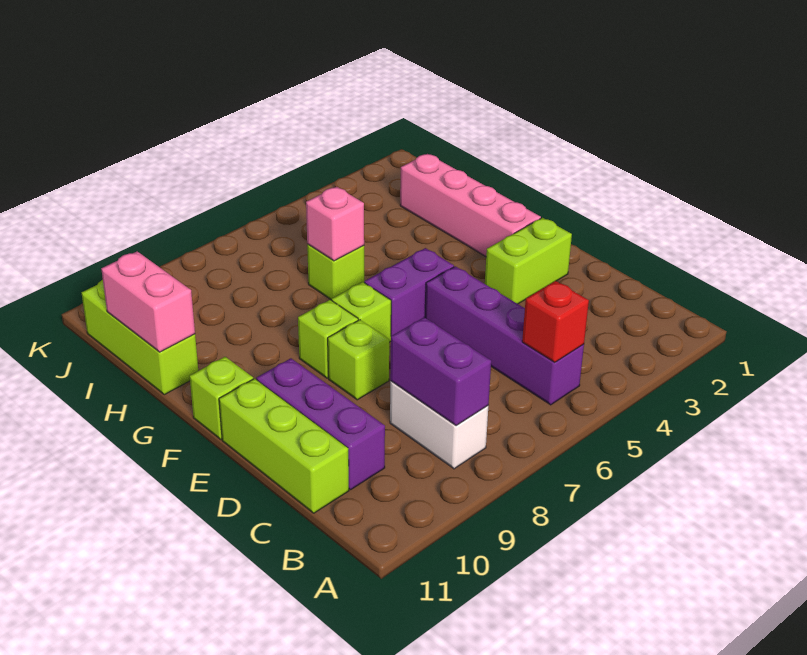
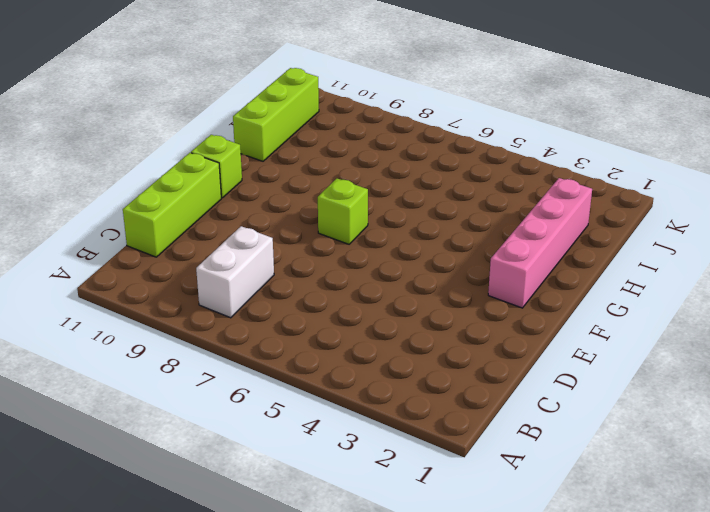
none -> purple brick B5:E5 level 1
none -> purple brick C10:E10 level 1
none -> lime brick E2:E3 level 1

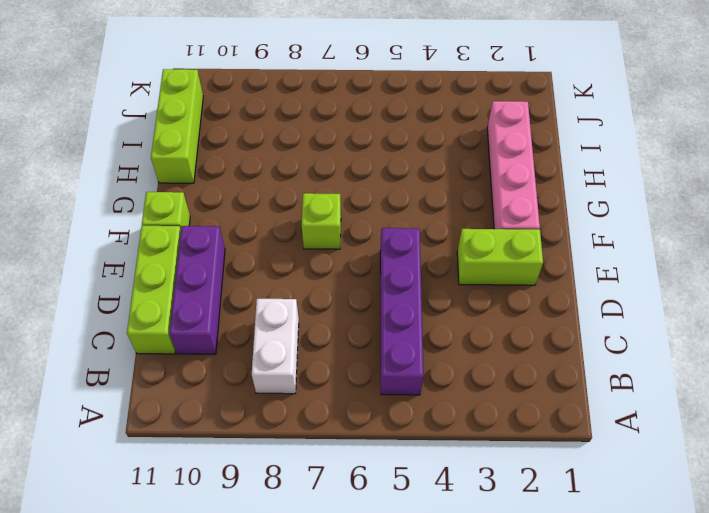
none -> lime brick E8 level 1
none -> purple brick F5:F6 level 1
none -> lime brick F8 level 1

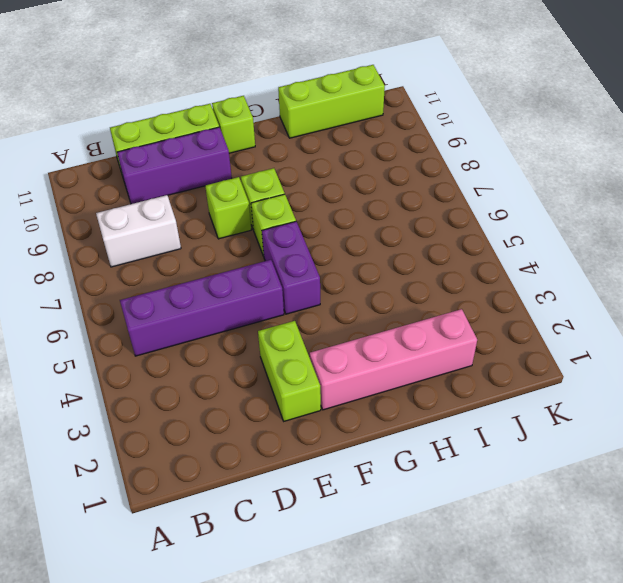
none -> lime brick H6 level 1
none -> red brick B5 level 2
none -> purple brick B8:C8 level 2

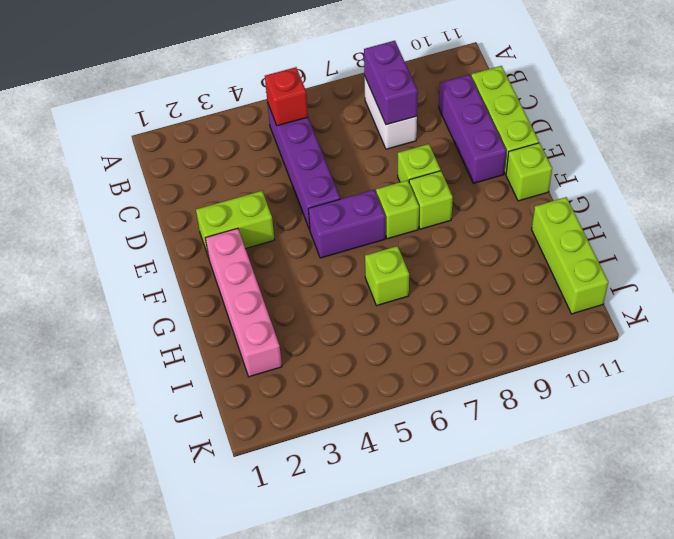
none -> pink brick H6 level 2
none -> pink brick H11:I11 level 2

